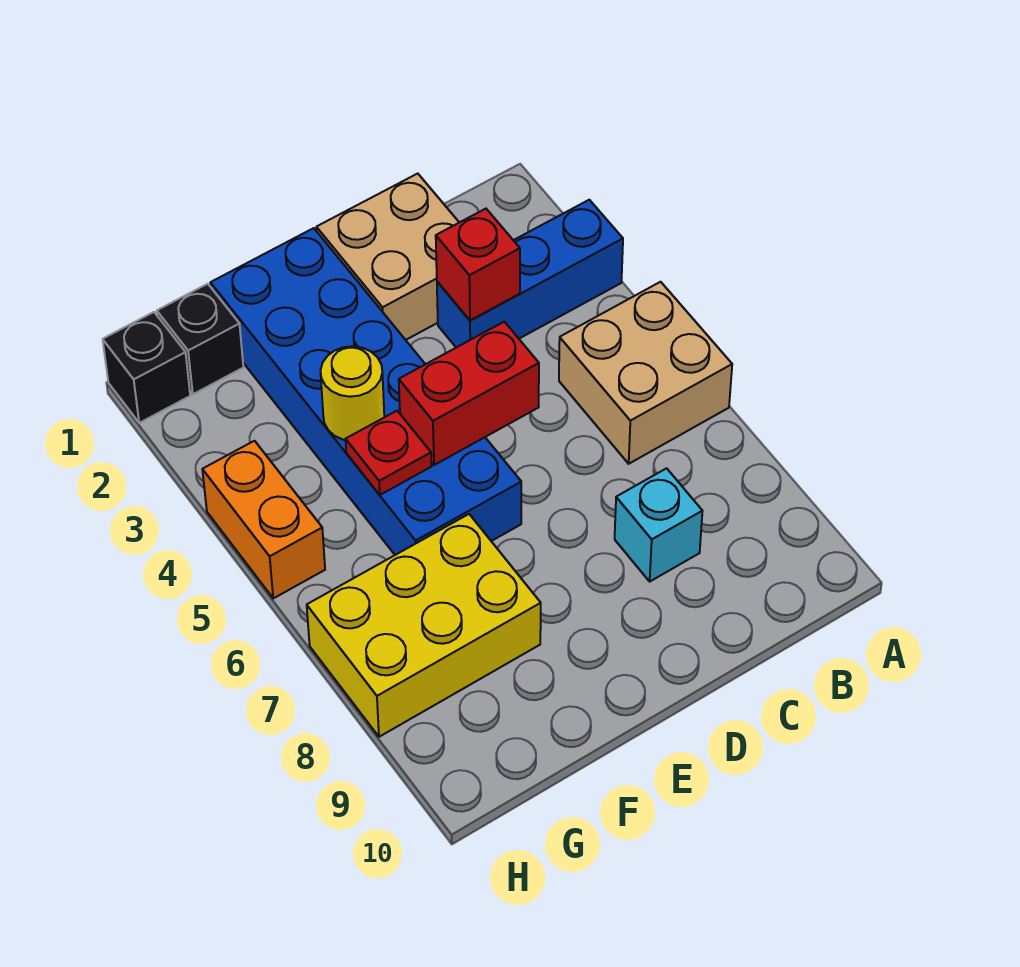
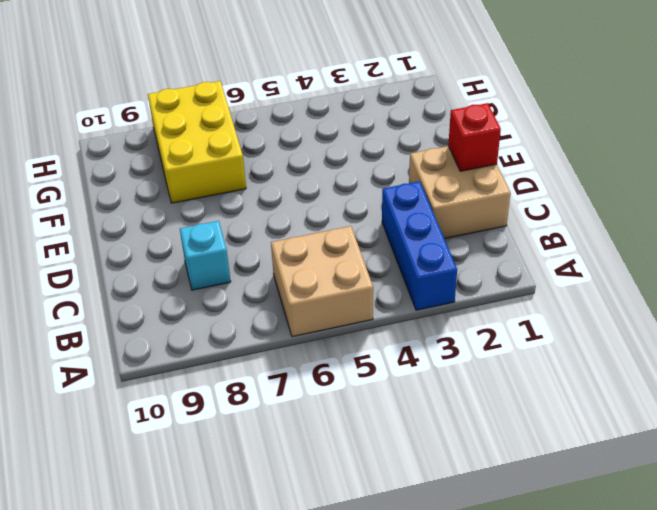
red brick D1 level 2 -> red brick C3 level 2
none -> blue brick E1:F6 level 1
none -> black brick G1 level 1
none -> black brick H1 level 1

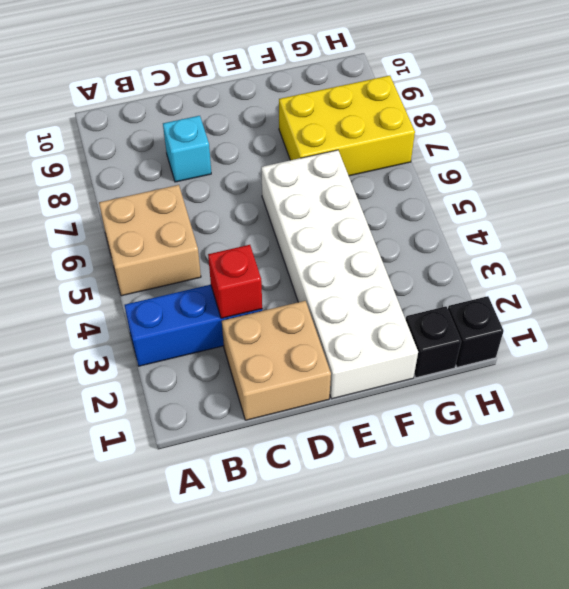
white brick E1:F6 level 1 -> blue brick E1:F6 level 1
none -> orange brick H4:H5 level 1
none -> red brick D5:E5 level 2
none -> yellow round brick F4 level 2

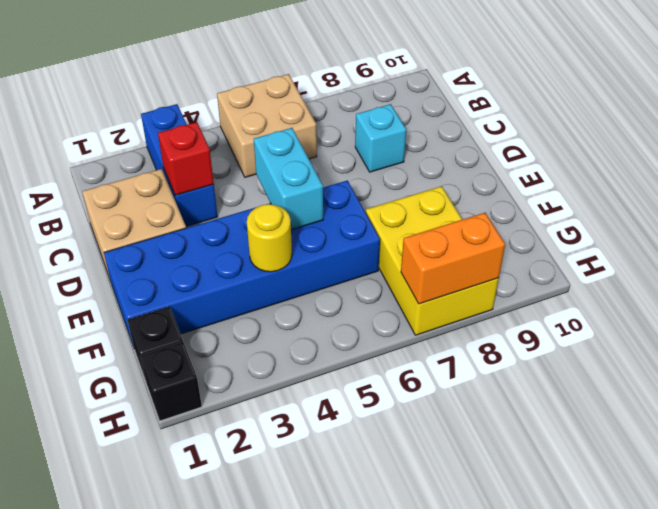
cyan brick D5:E5 level 2 -> red brick D5:E5 level 2
orange brick H7:H8 level 2 -> orange brick H4:H5 level 1
none -> red plate F5 level 2

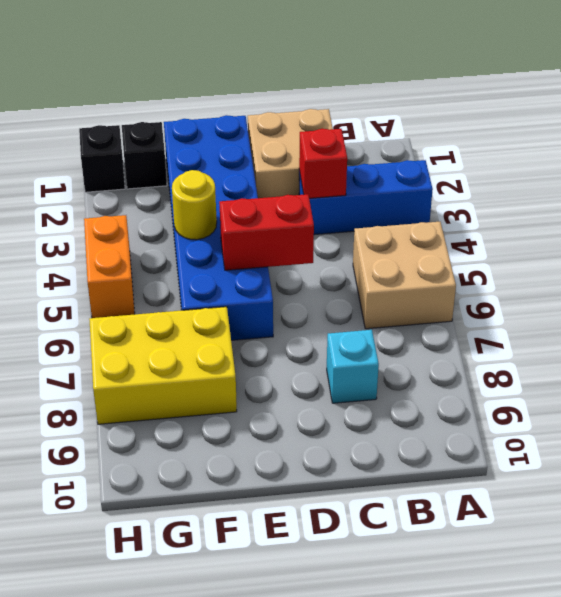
none -> red plate F5 level 2

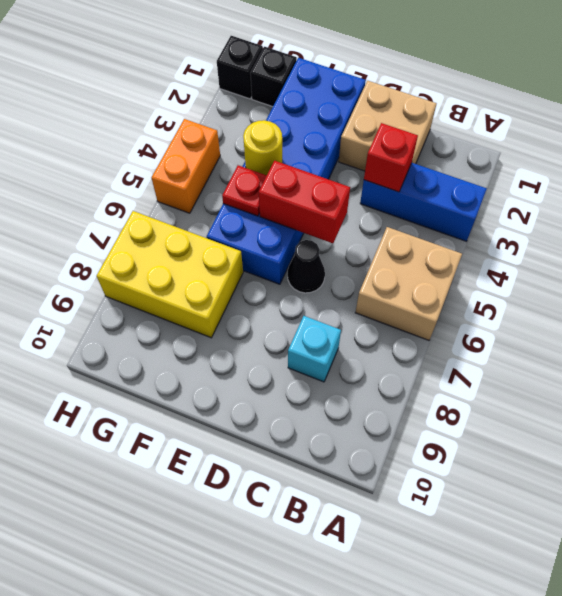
black cone D6 level 1 -> none

